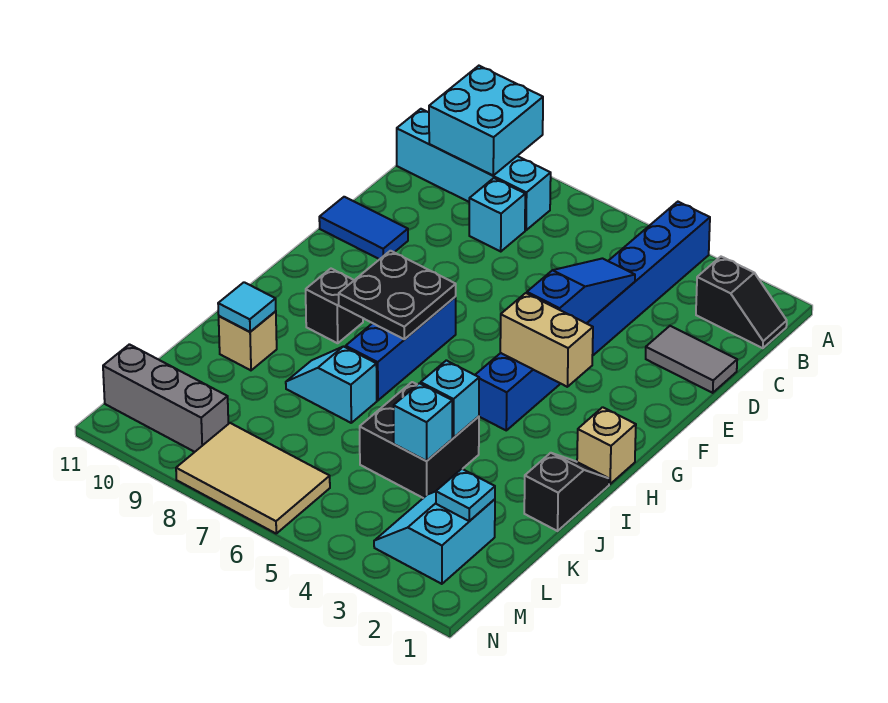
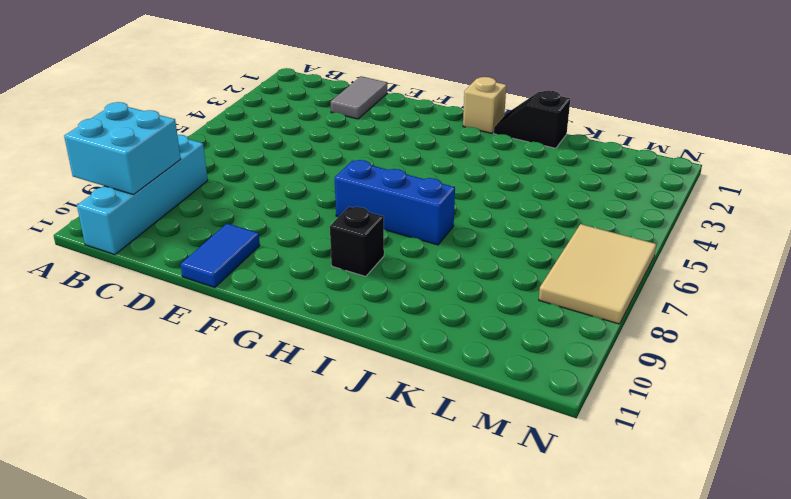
none -> blue brick A4:H4 level 1
none -> black slope B1:B2 level 1 top 2
none -> cyan brick C8 level 1

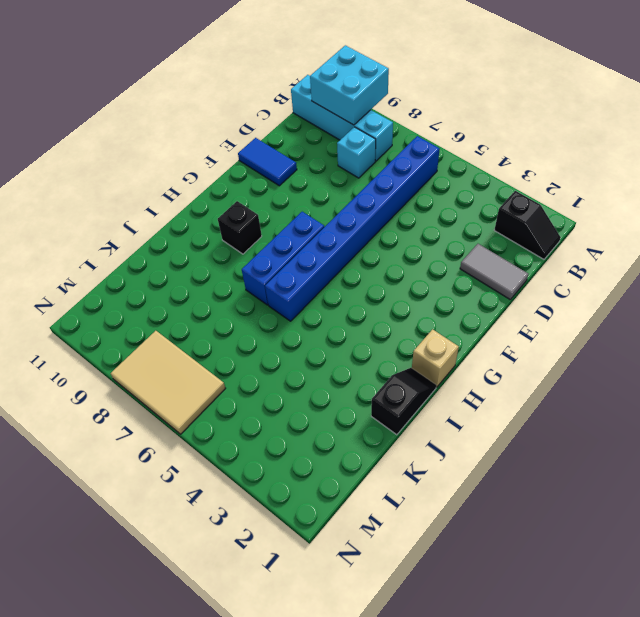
blue brick B6:I6 level 1 -> blue brick A4:H4 level 1
none -> black brick J4:K5 level 1
none -> cyan slope J7:J8 level 1 top 7
none -> tan brick J10 level 1

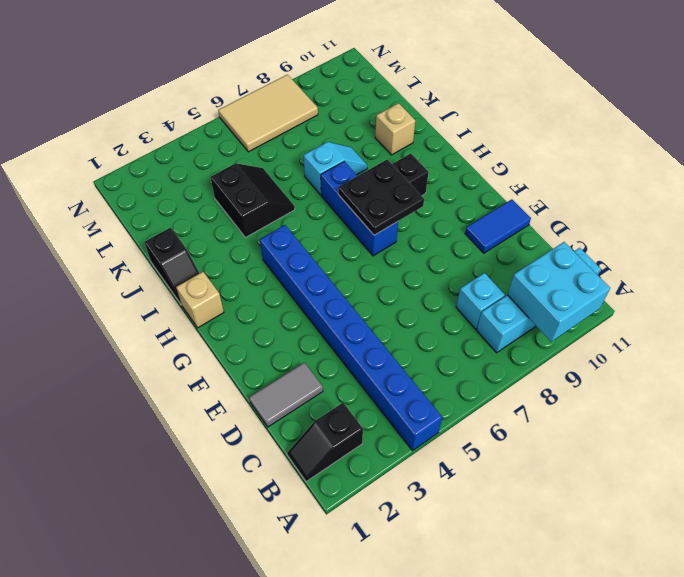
black slope J4:K5 level 1 top 4 -> black brick J4:K5 level 1
none -> cyan slope L2:M3 level 1 top 2
none -> grey brick M9:M11 level 1
none -> blue slope D4:F4 level 2 top F

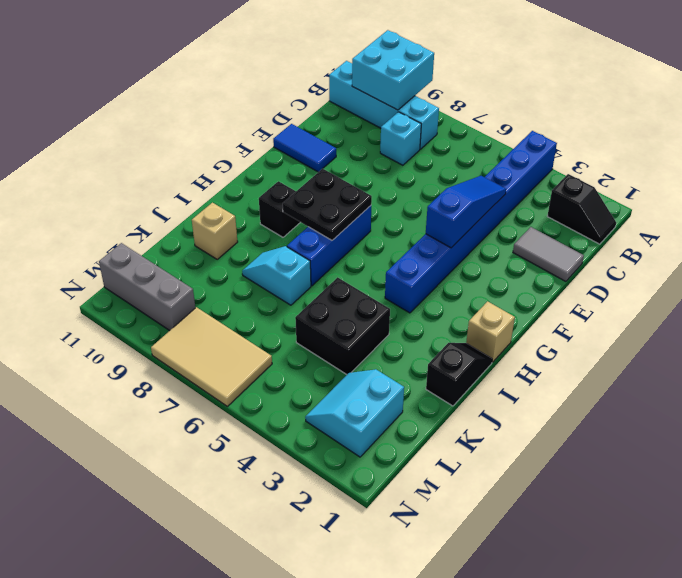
none -> tan brick G3:G4 level 2
none -> cyan brick J4 level 2
none -> cyan tile J10 level 2

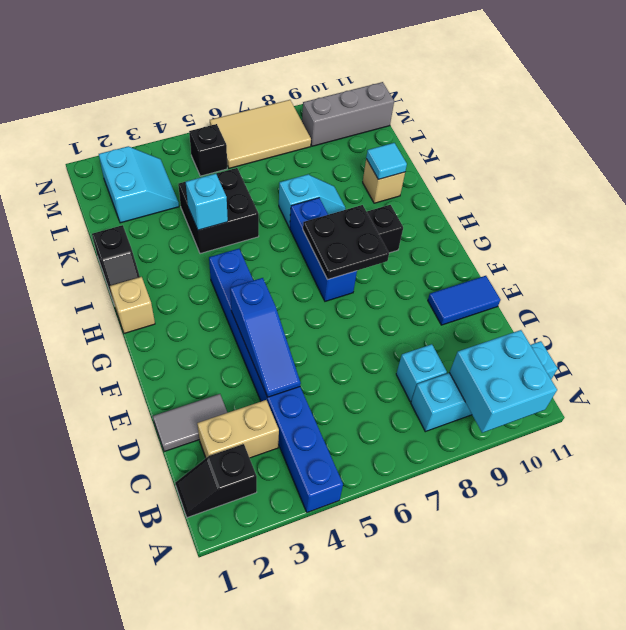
tan brick C2:C3 level 1 -> tan brick G3:G4 level 2
black brick M5 level 1 -> none
none -> cyan brick K4 level 2
none -> cyan plate L2 level 2

